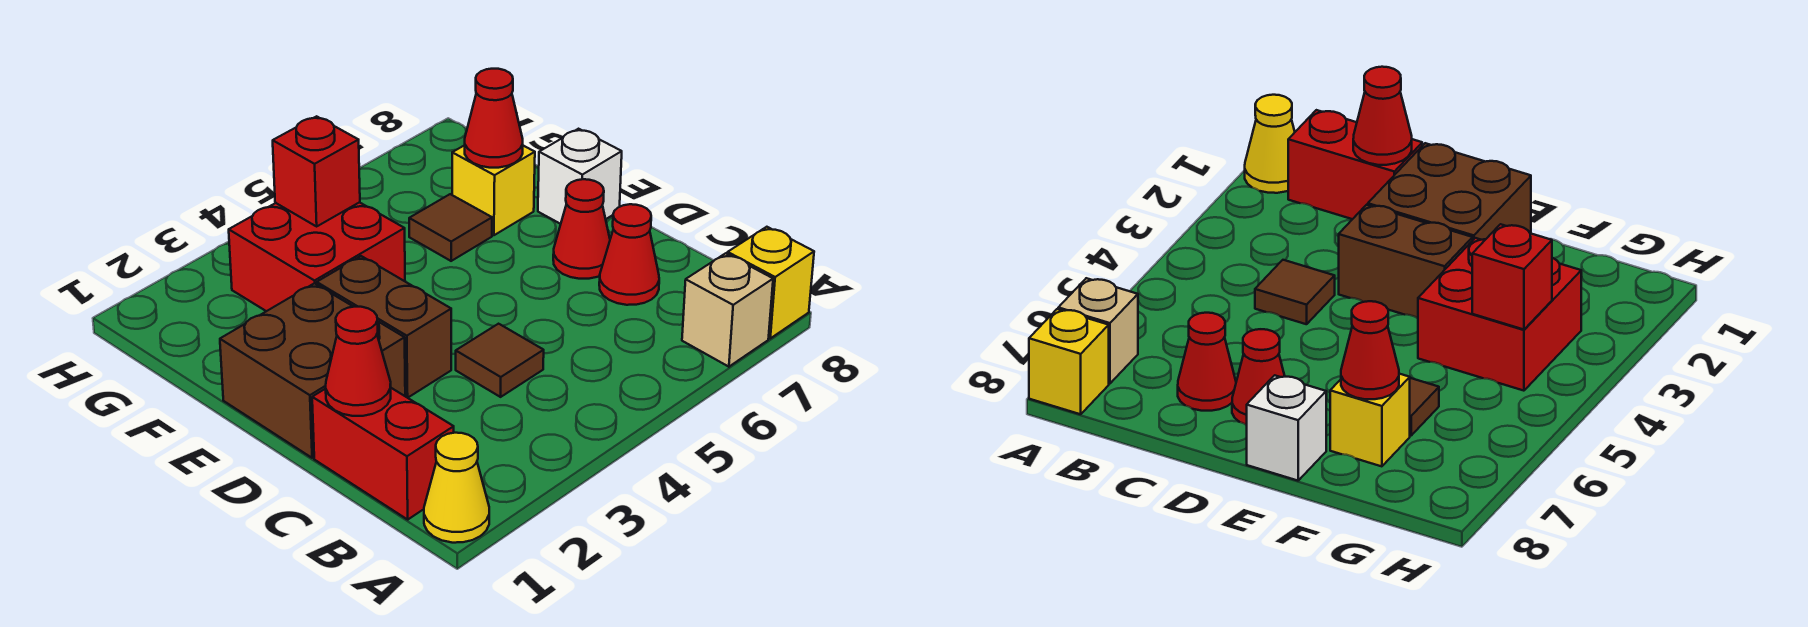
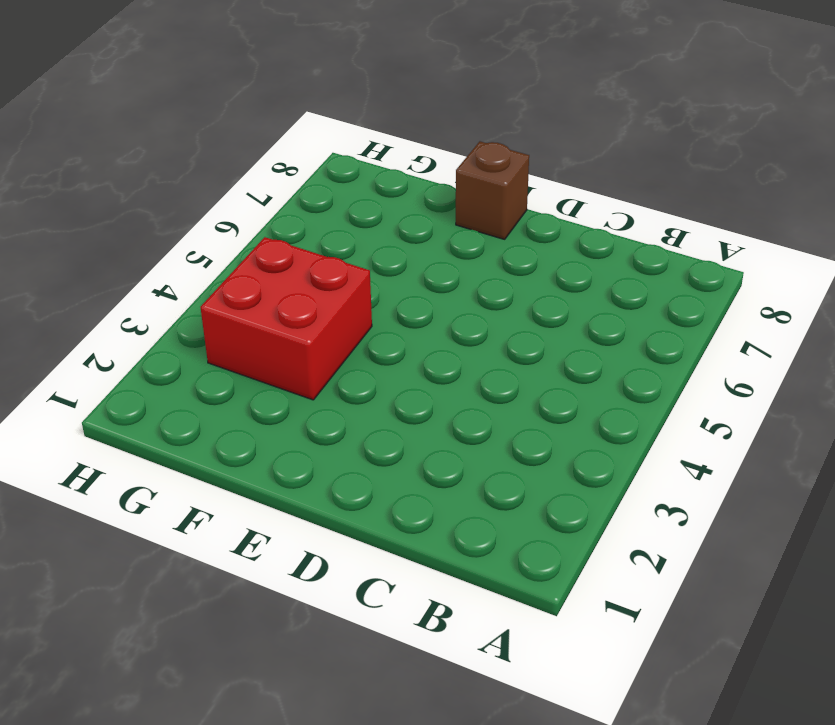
brown brick E8 level 1 -> white brick E8 level 1
none -> yellow cone A1 level 1
none -> tan brick A7 level 1
none -> yellow brick A8 level 1

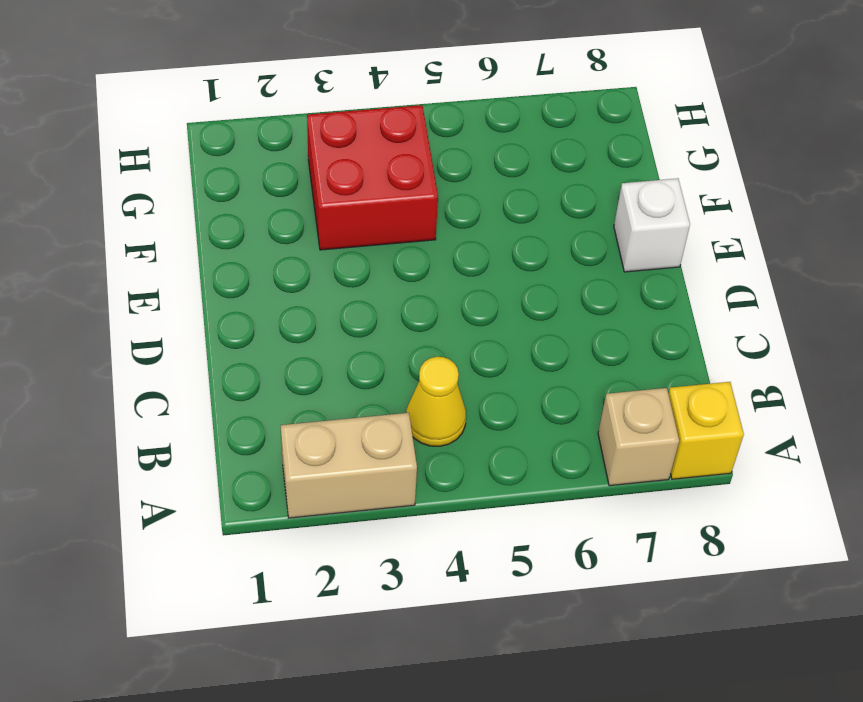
tan brick A2:A3 level 1 -> none
yellow cone B4 level 1 -> yellow cone A1 level 1
none -> red brick B1:C1 level 1
none -> brown tile C4 level 1
none -> red cone C7 level 1

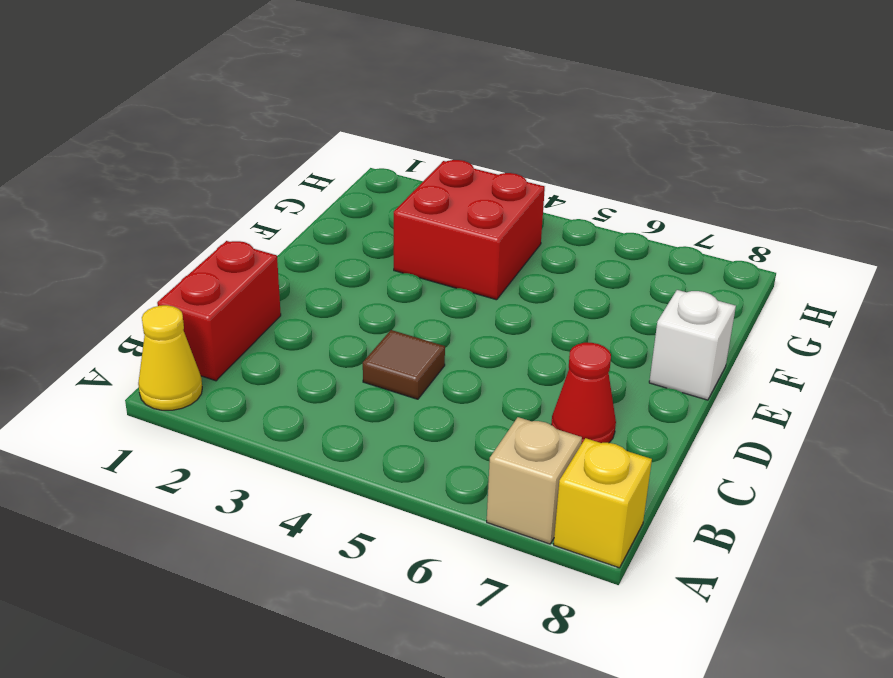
none -> brown brick D1:E2 level 1
none -> brown brick D3:E3 level 1
none -> red cone D7 level 1

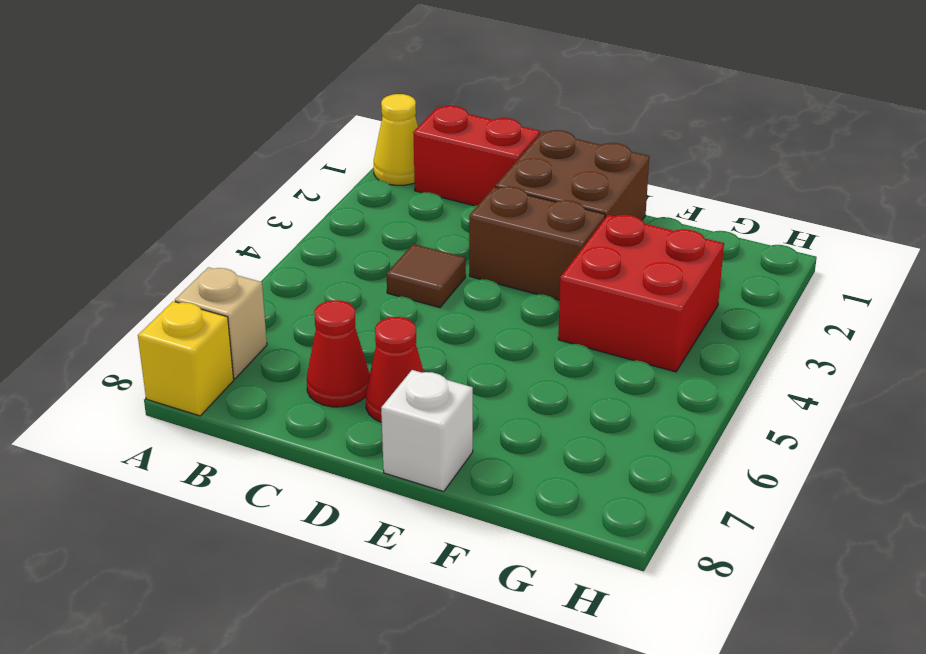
none -> brown tile F6 level 1
none -> yellow brick F7 level 1
none -> red cone C1 level 2

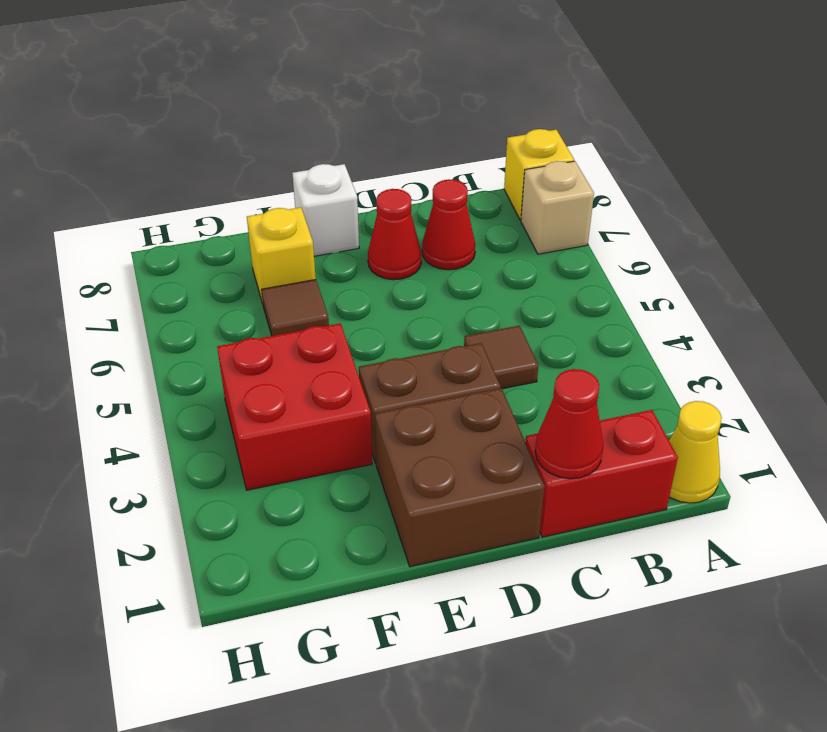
none -> red cone F7 level 2
none -> red brick G4 level 2

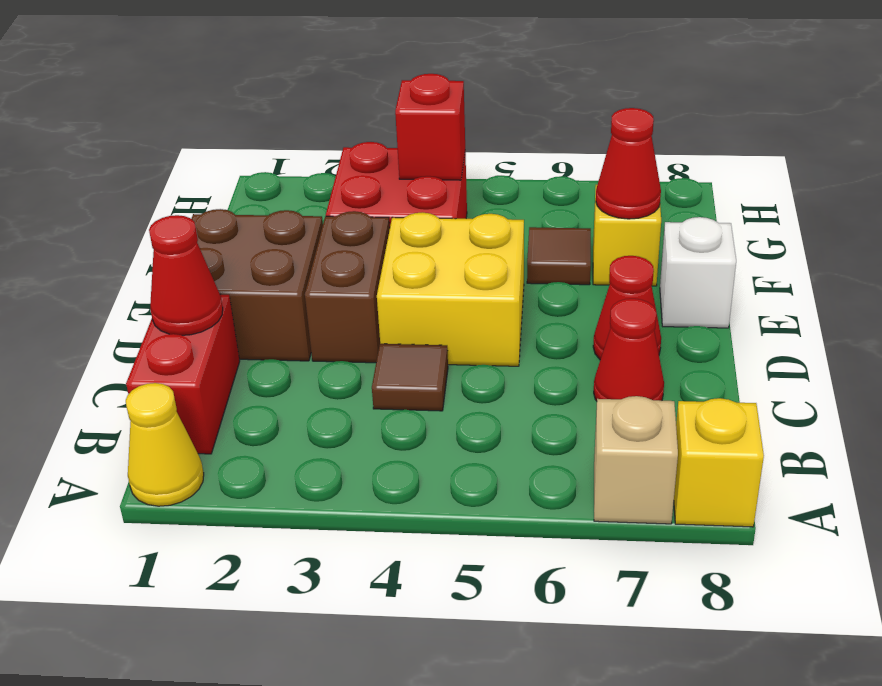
yellow brick D4:E5 level 1 -> none

